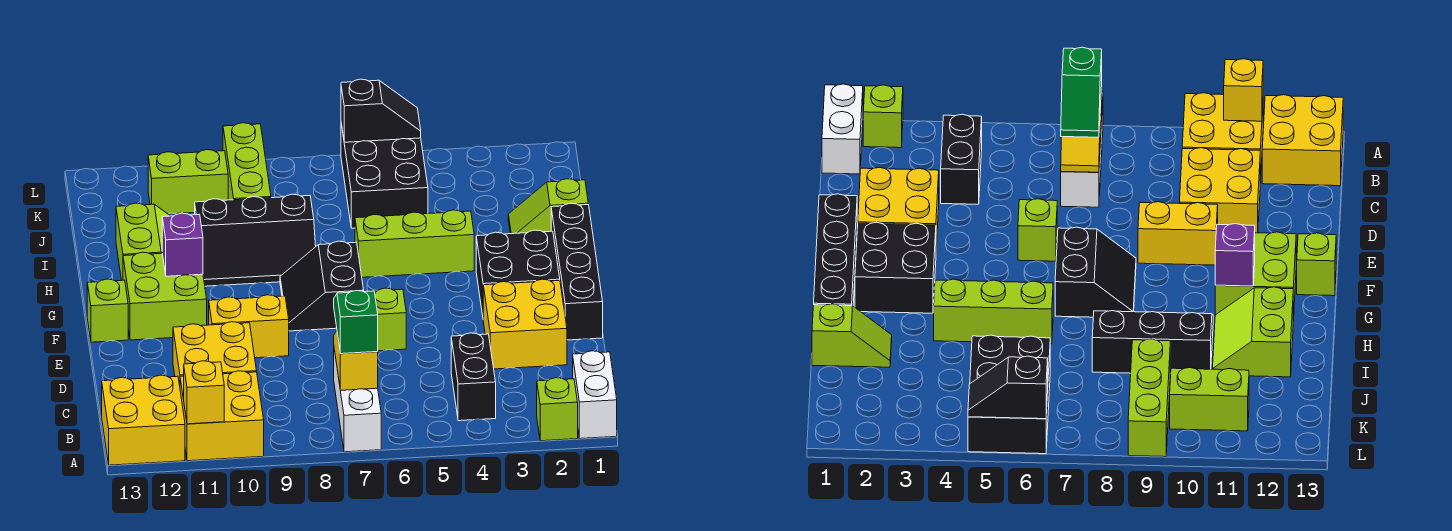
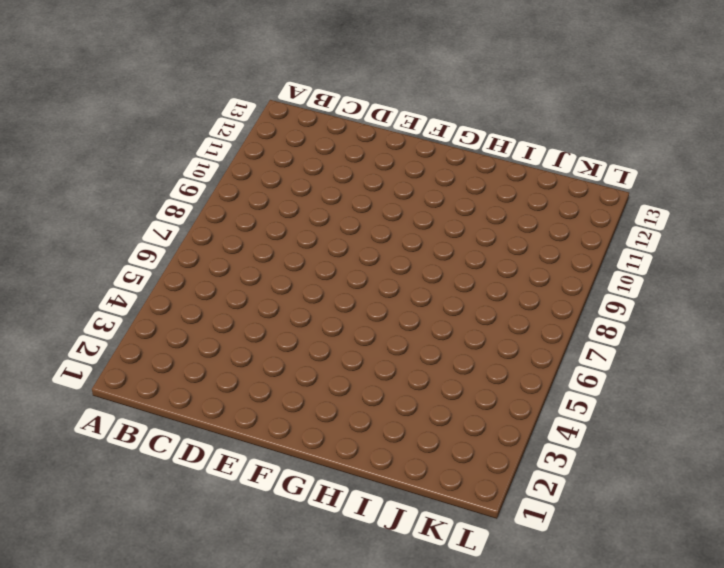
none -> white brick A1:B1 level 1
none -> lime brick A2 level 1
none -> white brick A7:C7 level 1

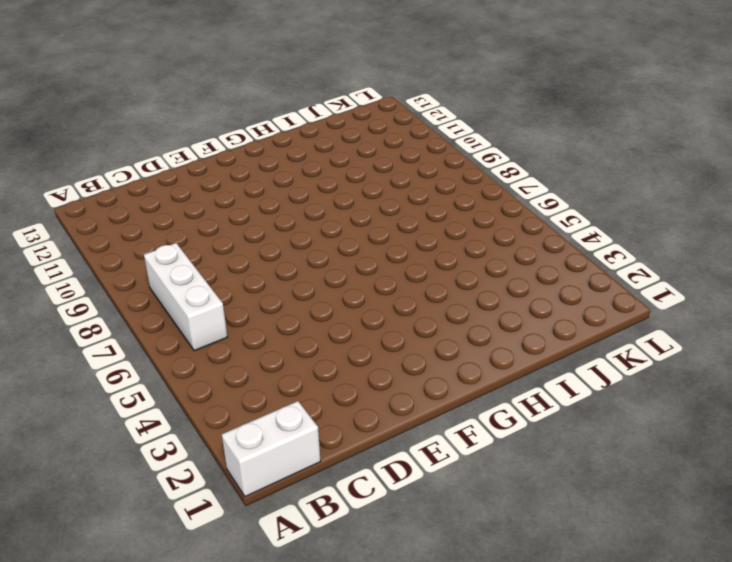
white brick B6:B8 level 1 -> white brick A7:C7 level 1
none -> lime brick A2 level 1
none -> yellow brick A10:B11 level 1
none -> yellow brick A12:B13 level 1

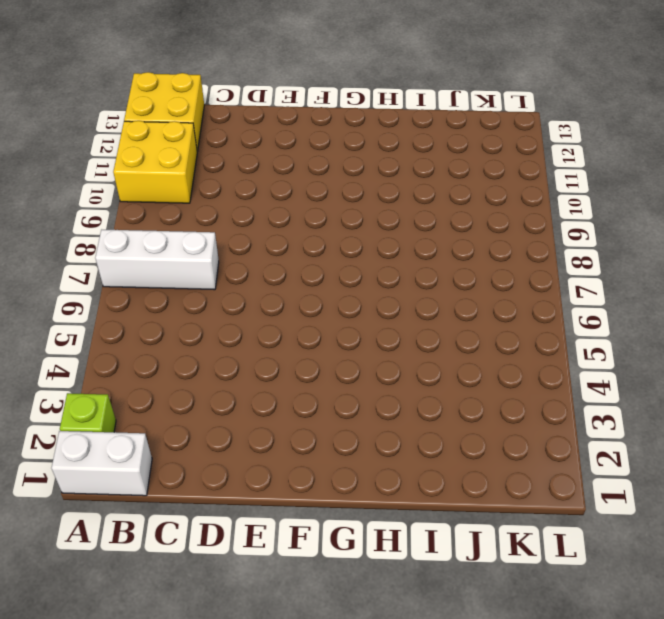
none -> black brick B4:C4 level 1
none -> yellow brick C10:D11 level 1
none -> yellow brick D2:E3 level 1

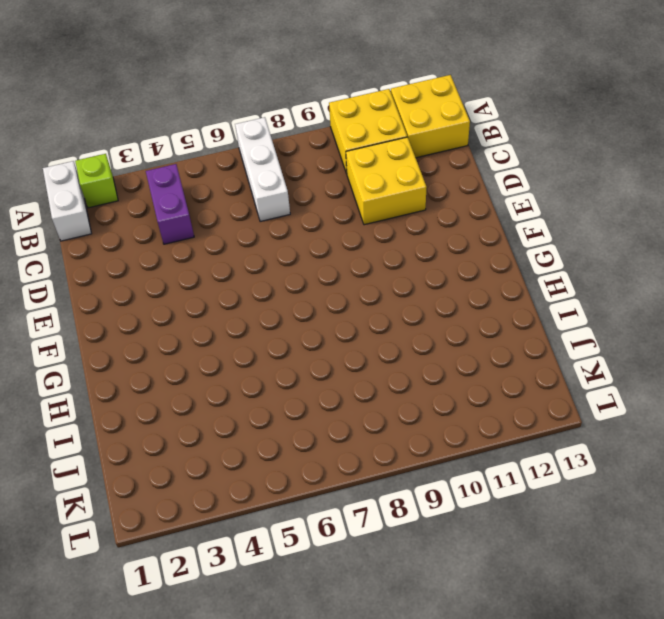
purple brick B4:C4 level 1 -> black brick B4:C4 level 1
none -> yellow brick D2:E3 level 1
none -> black brick E1:H1 level 1
none -> lime brick E6 level 1

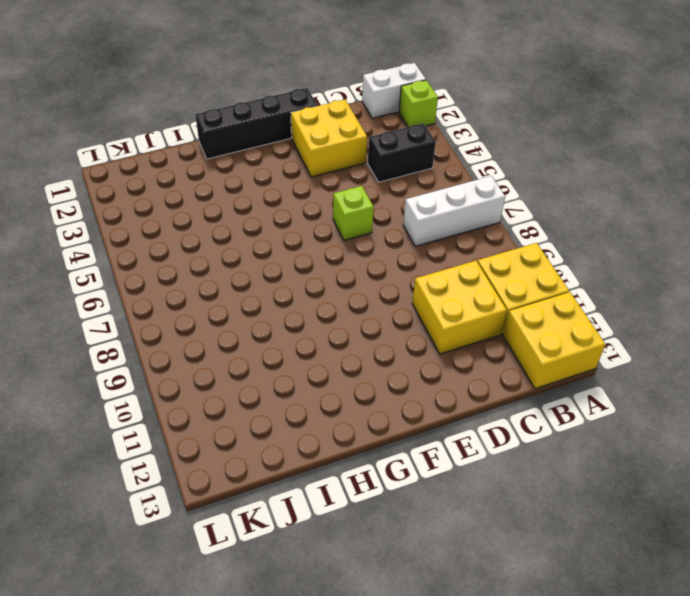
none -> yellow brick E9:E10 level 1
none -> black brick F2:G3 level 1
none -> black slope F7:G8 level 1 top 7

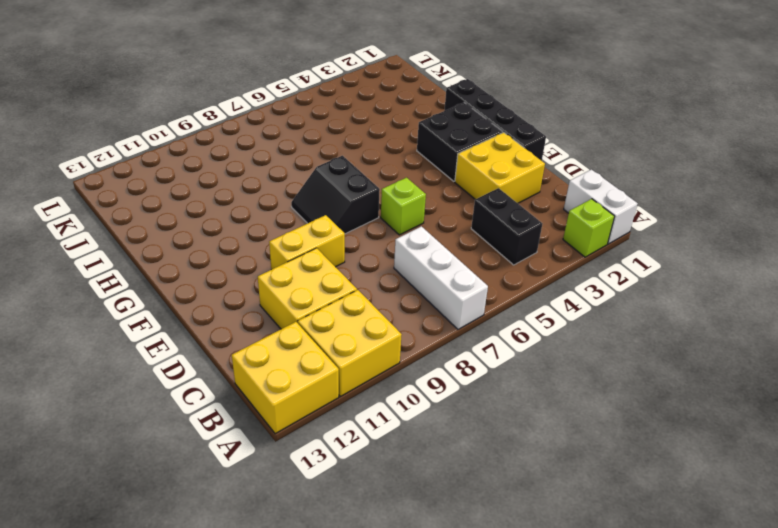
none -> lime brick F11:G12 level 1
none -> lime brick F13 level 1
none -> lime brick H4:H6 level 1

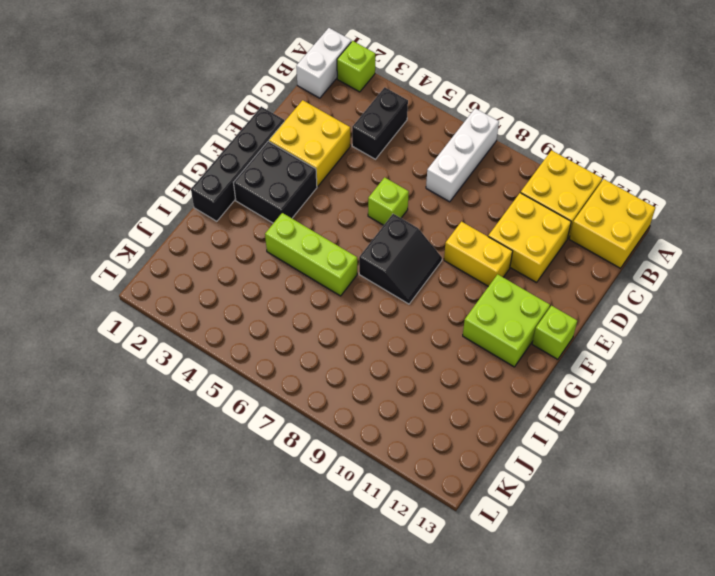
none -> black slope H8:I10 level 1 top I
none -> lime slope H11:I12 level 1 top 12
none -> lime slope I1:I2 level 1 top 1

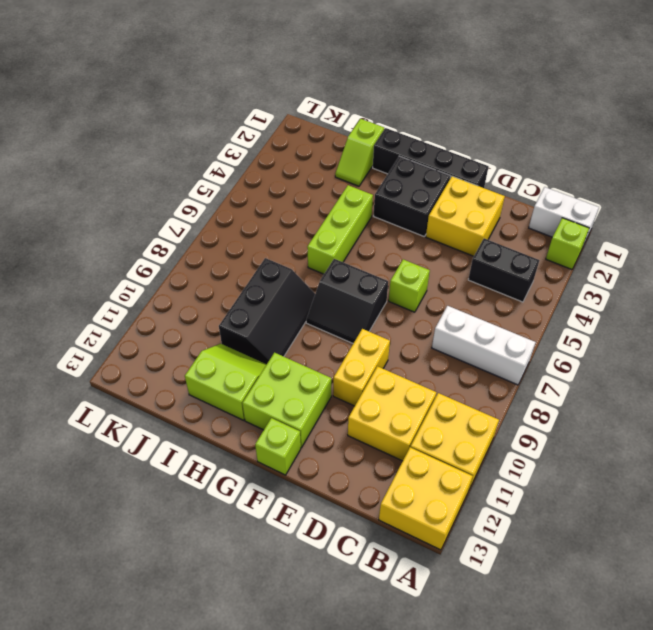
none -> black brick J5:L6 level 1
none -> lime brick J9:L9 level 1
none -> lime brick K10:K11 level 1

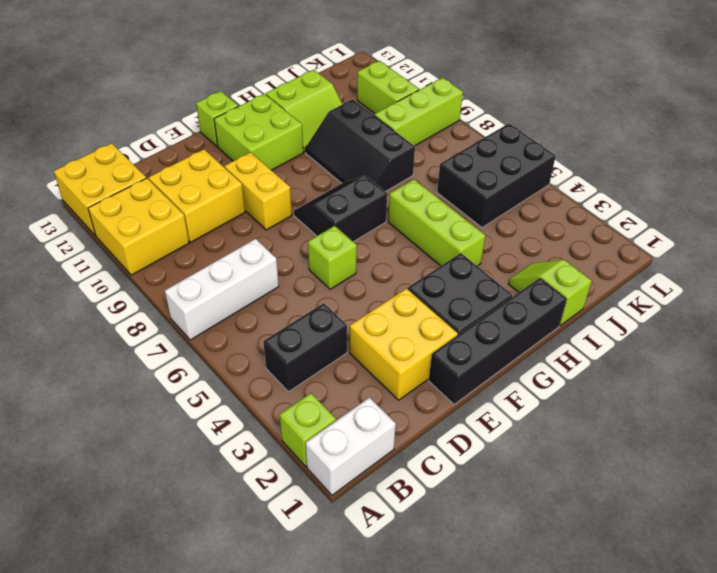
none -> yellow brick A11 level 2
none -> yellow slope B7:C7 level 2 top B
none -> purple brick G11 level 2

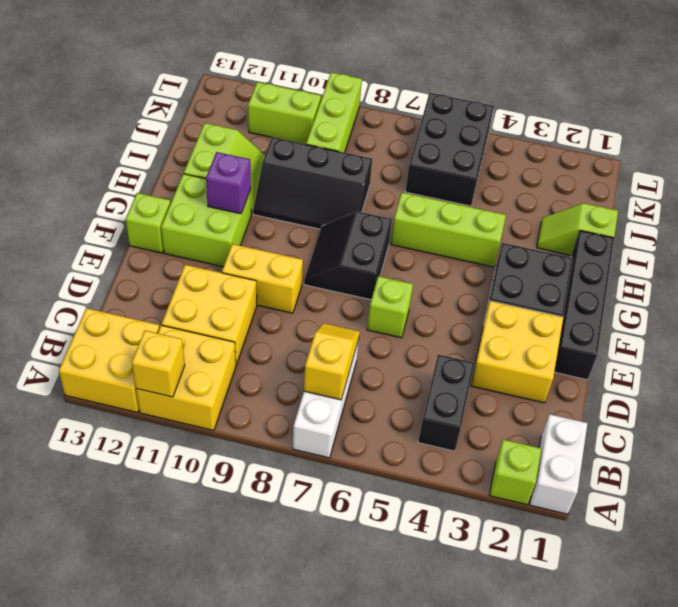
none -> black slope L5:L6 level 2 top 6
none -> green slope B7:C7 level 3 top B

